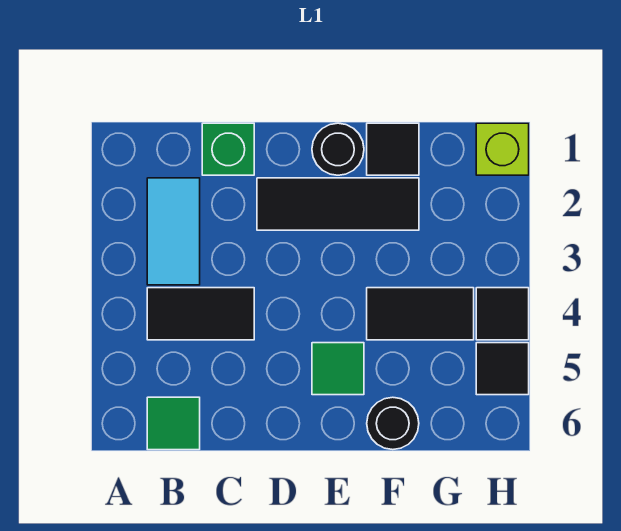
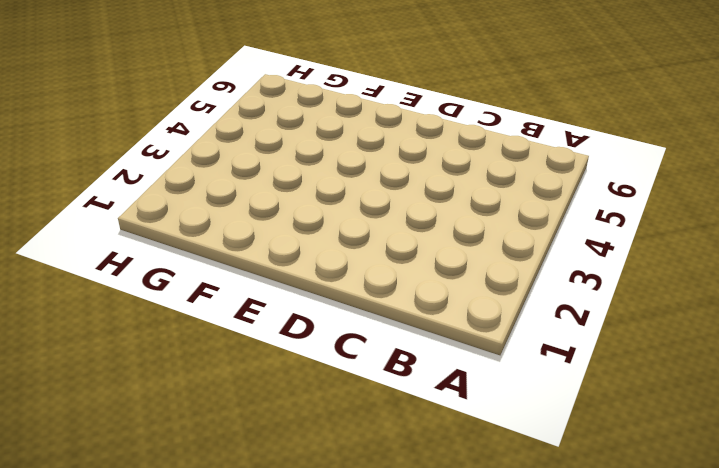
none -> cyan tile B2:B3 level 1
none -> black tile B4:C4 level 1
none -> green tile B6 level 1

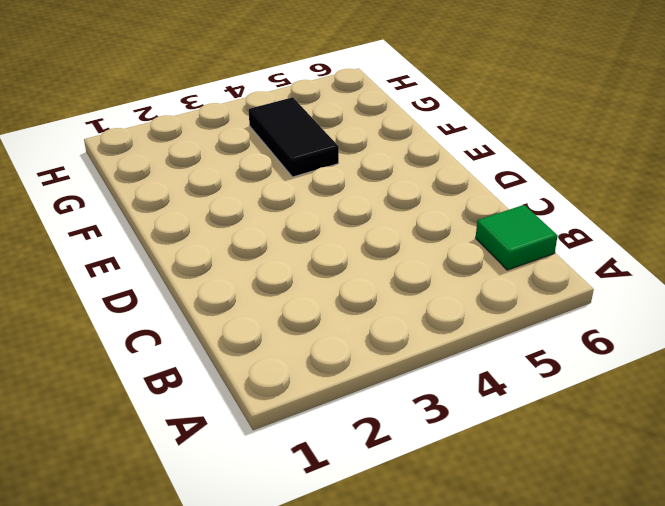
none -> cyan tile B2:B3 level 1
none -> black tile B4:C4 level 1
none -> green brick C1 level 1

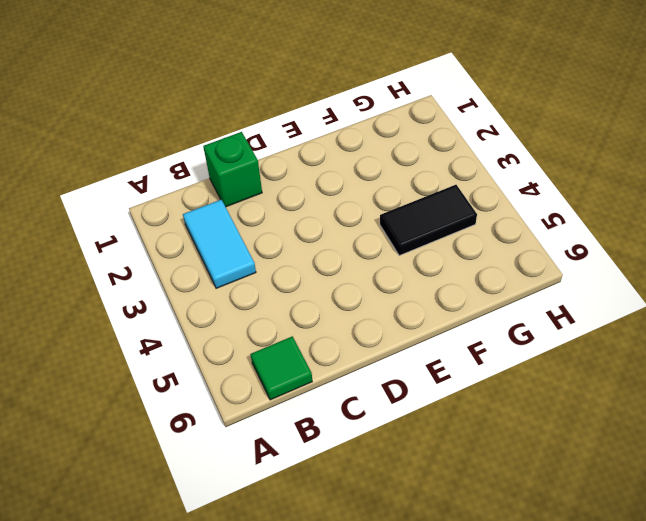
none -> black tile B4:C4 level 1
none -> black tile D2:F2 level 1
none -> black round brick E1 level 1

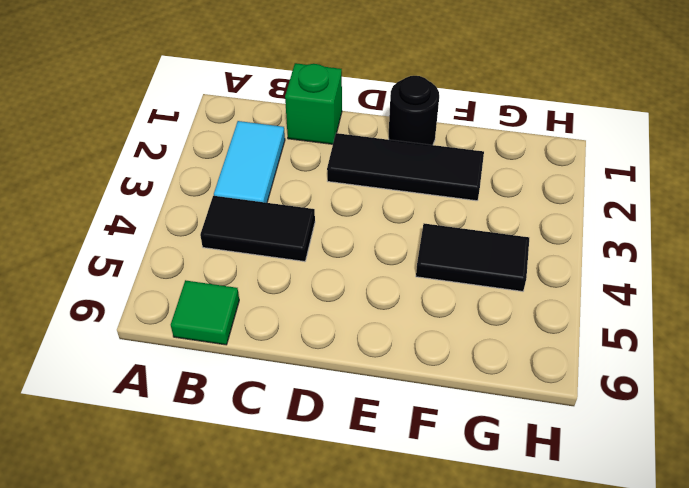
none -> green tile E5 level 1
none -> black tile F1 level 1
none -> black round brick F6 level 1

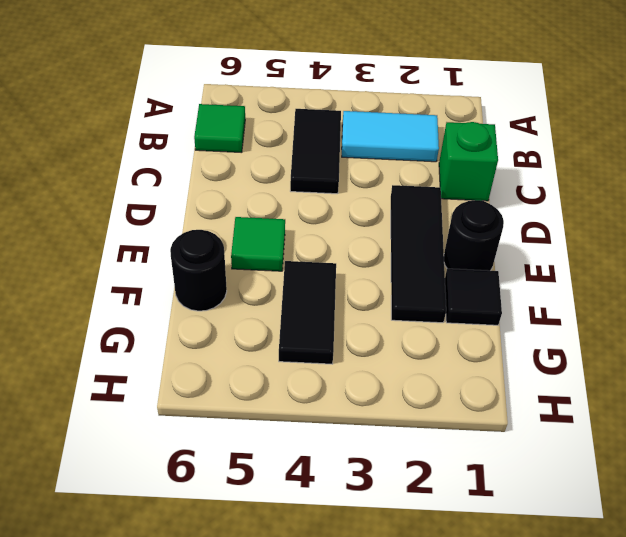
none -> lime brick H1 level 1
none -> black tile H4 level 1
none -> black tile H5 level 1

